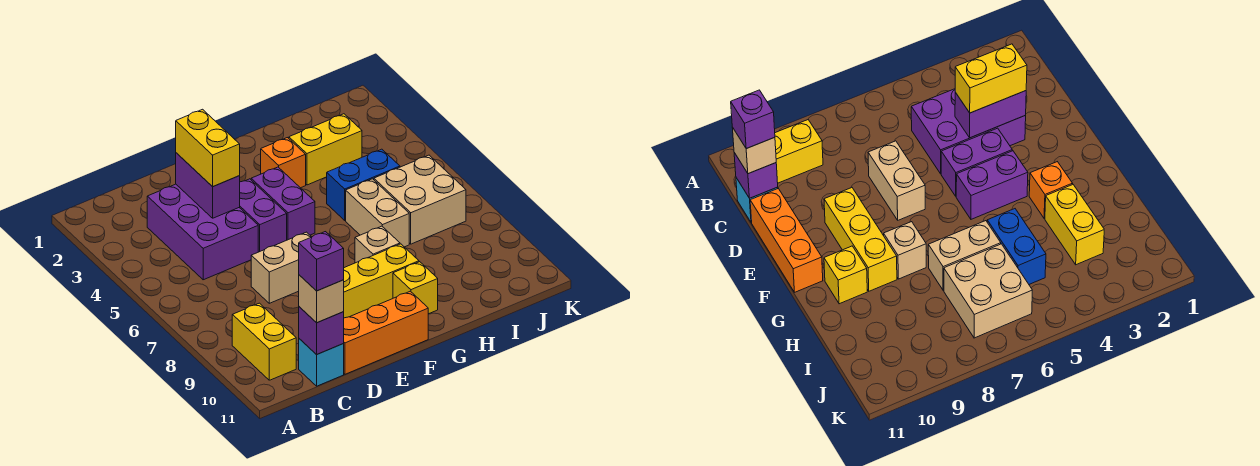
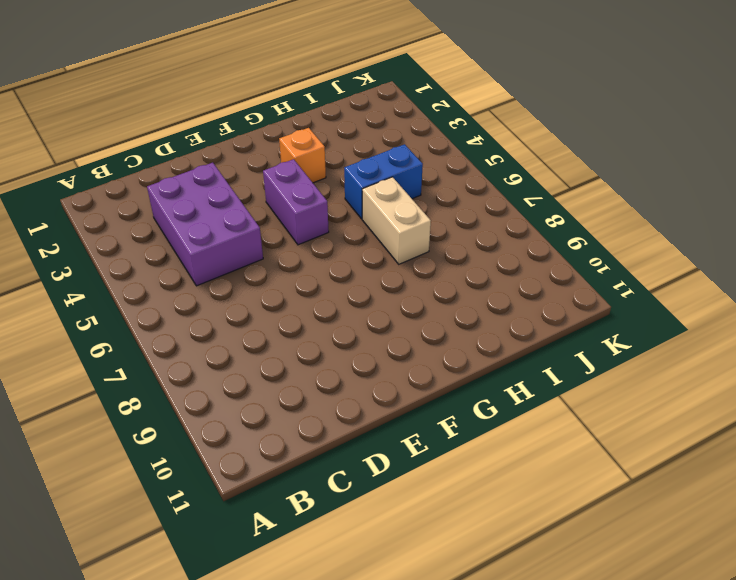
none -> yellow brick B9:B10 level 1
none -> cyan brick C11 level 1
none -> tan brick D7:E7 level 1

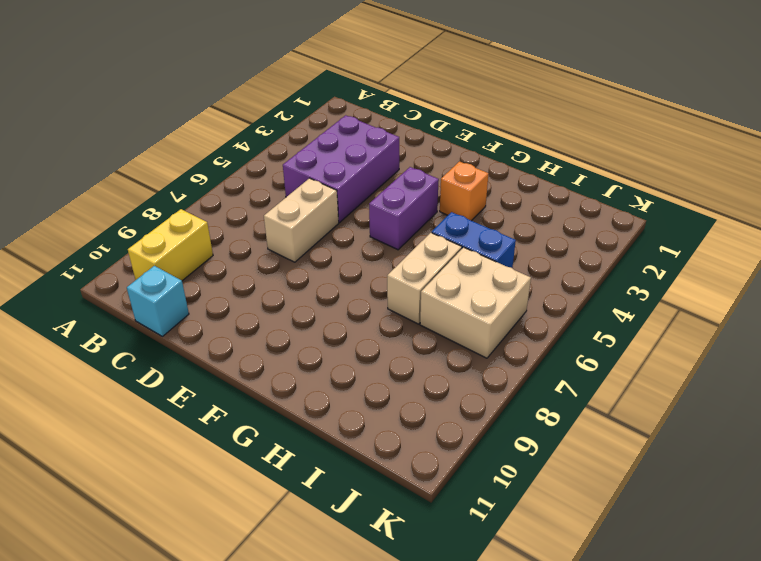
tan brick D6:D7 level 1 -> tan brick D7:E7 level 1
none -> orange brick D11:F11 level 1
none -> purple brick E4:E5 level 1
none -> yellow brick E9:G9 level 1

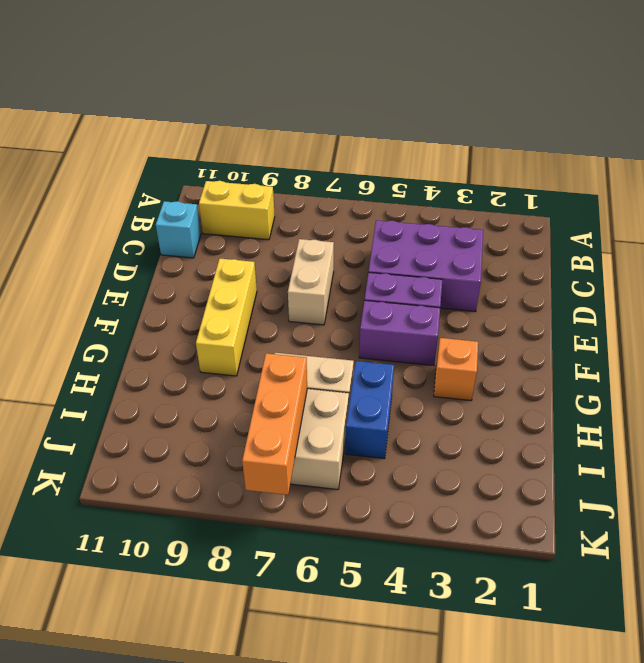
orange brick I7:K7 level 2 -> orange brick D11:F11 level 1
none -> tan brick G8 level 1
none -> yellow brick G10 level 1
none -> yellow brick H3:I3 level 1

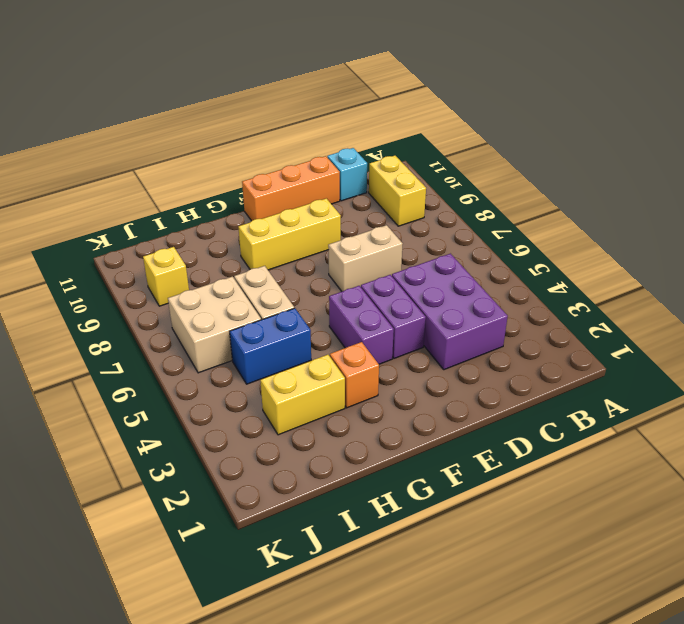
yellow brick J9 level 1 -> yellow brick G10 level 1
none -> tan brick G8 level 1
none -> purple brick C11 level 2
none -> purple brick D3:D4 level 2

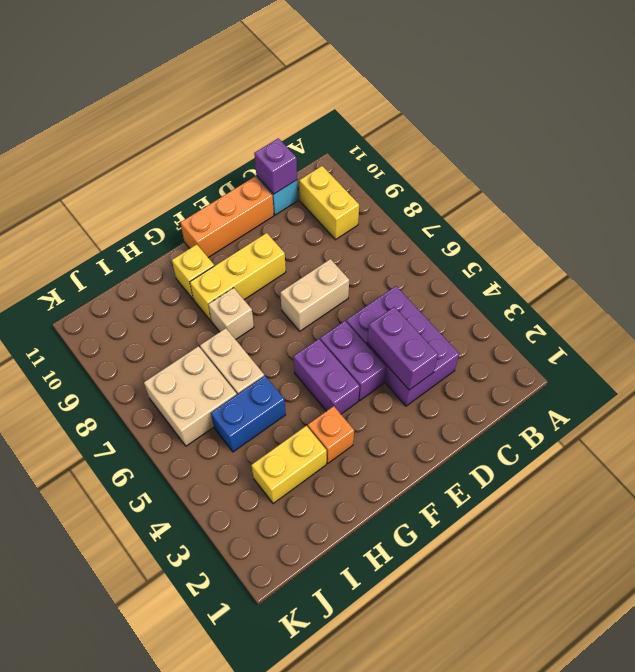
none -> tan brick C11 level 3
none -> yellow brick D3:D4 level 3
none -> purple brick C11 level 4

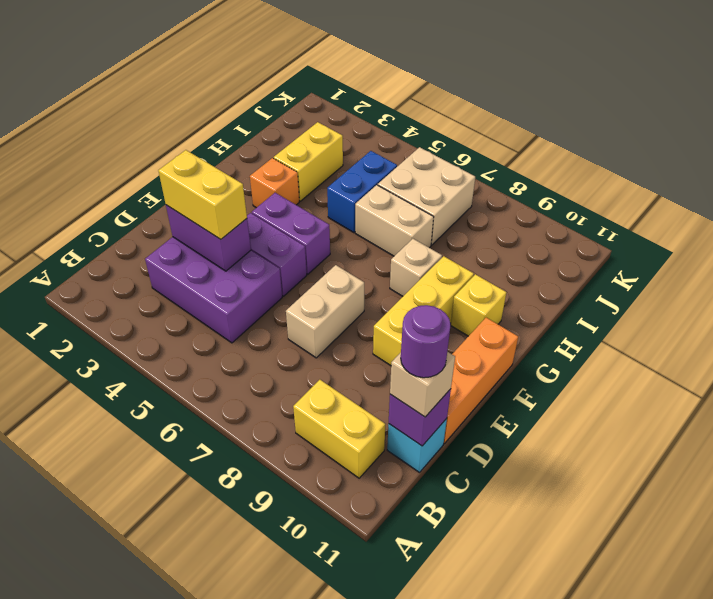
purple round brick C11 level 4 -> purple brick C11 level 4

